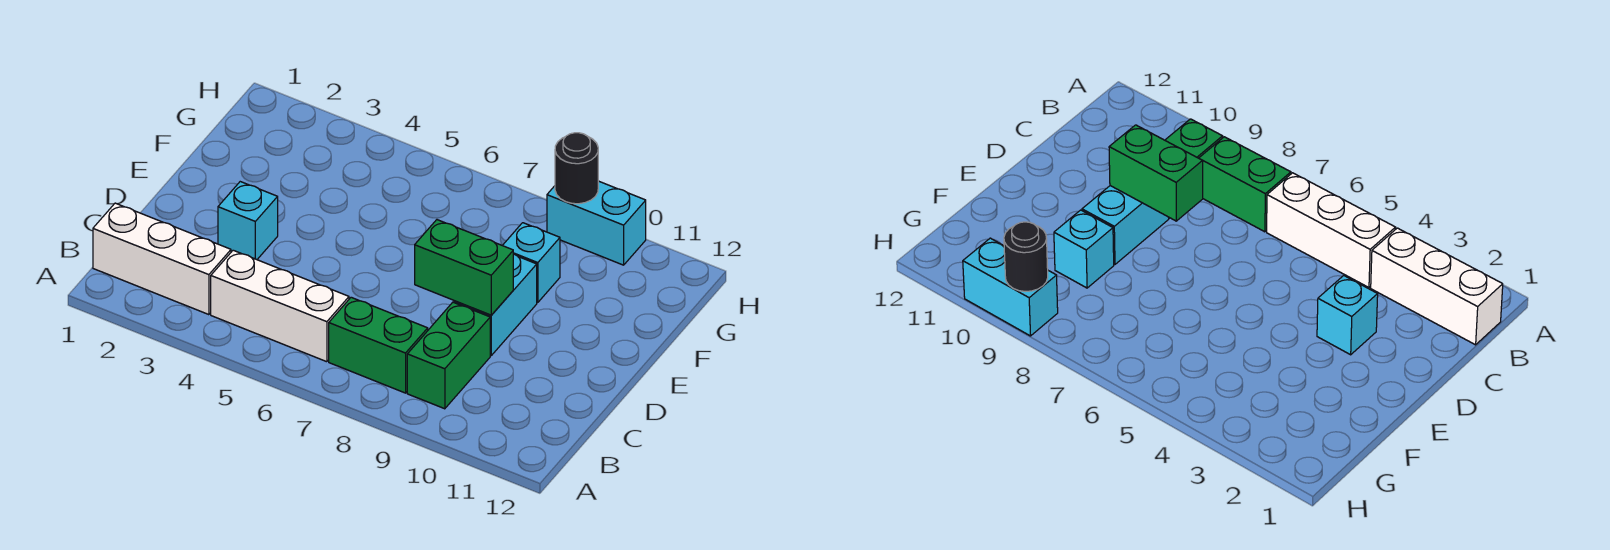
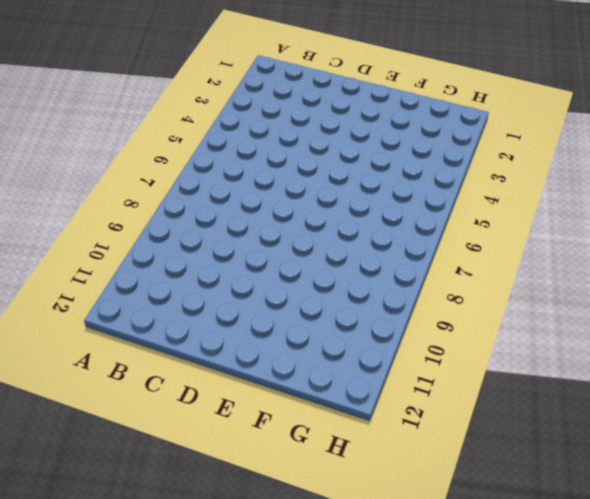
none -> white brick B1:B3 level 1
none -> white brick B4:B6 level 1

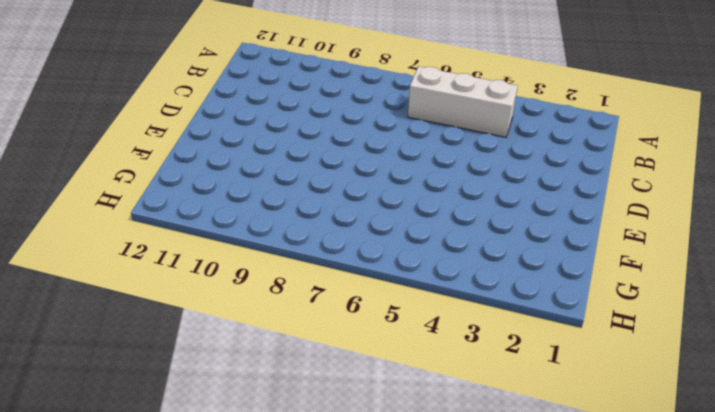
none -> white brick B1:B3 level 1
none -> green brick B7:B8 level 1

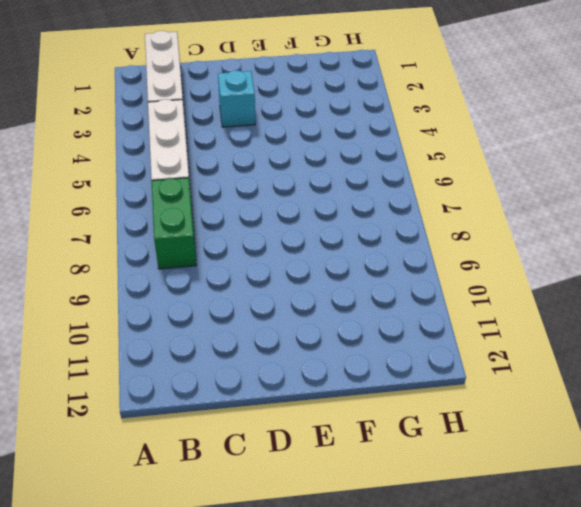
none -> green brick B9:C9 level 1
none -> cyan brick D9:E9 level 1

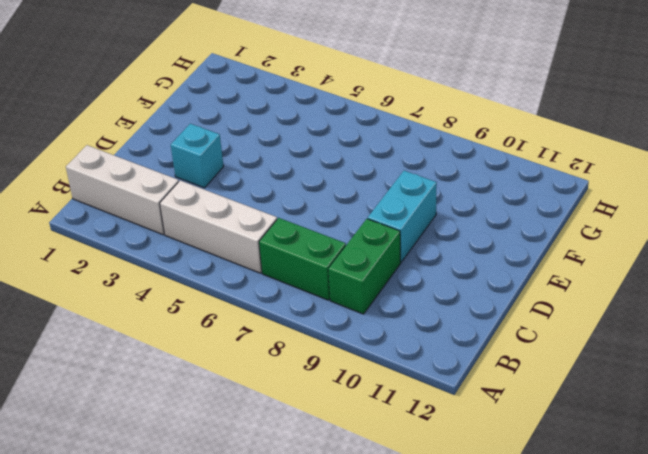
none -> cyan brick F9 level 1
none -> cyan brick H9:H10 level 1

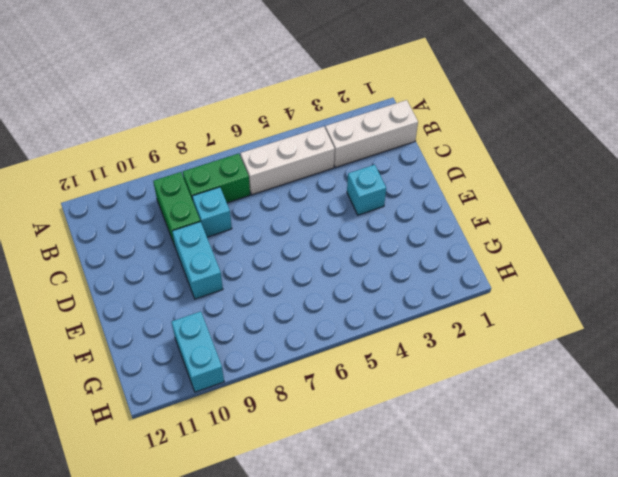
cyan brick C8 level 1 -> cyan brick F9 level 1
cyan brick G10:H10 level 1 -> cyan brick H9:H10 level 1
none -> green brick D8:D9 level 2
none -> black round brick H9 level 2

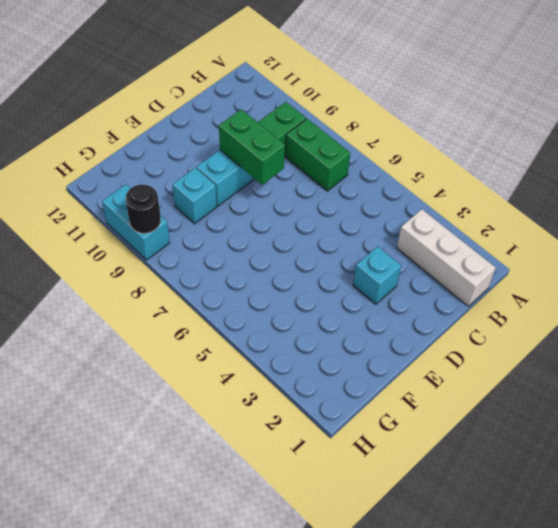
none -> white brick B4:B6 level 1

